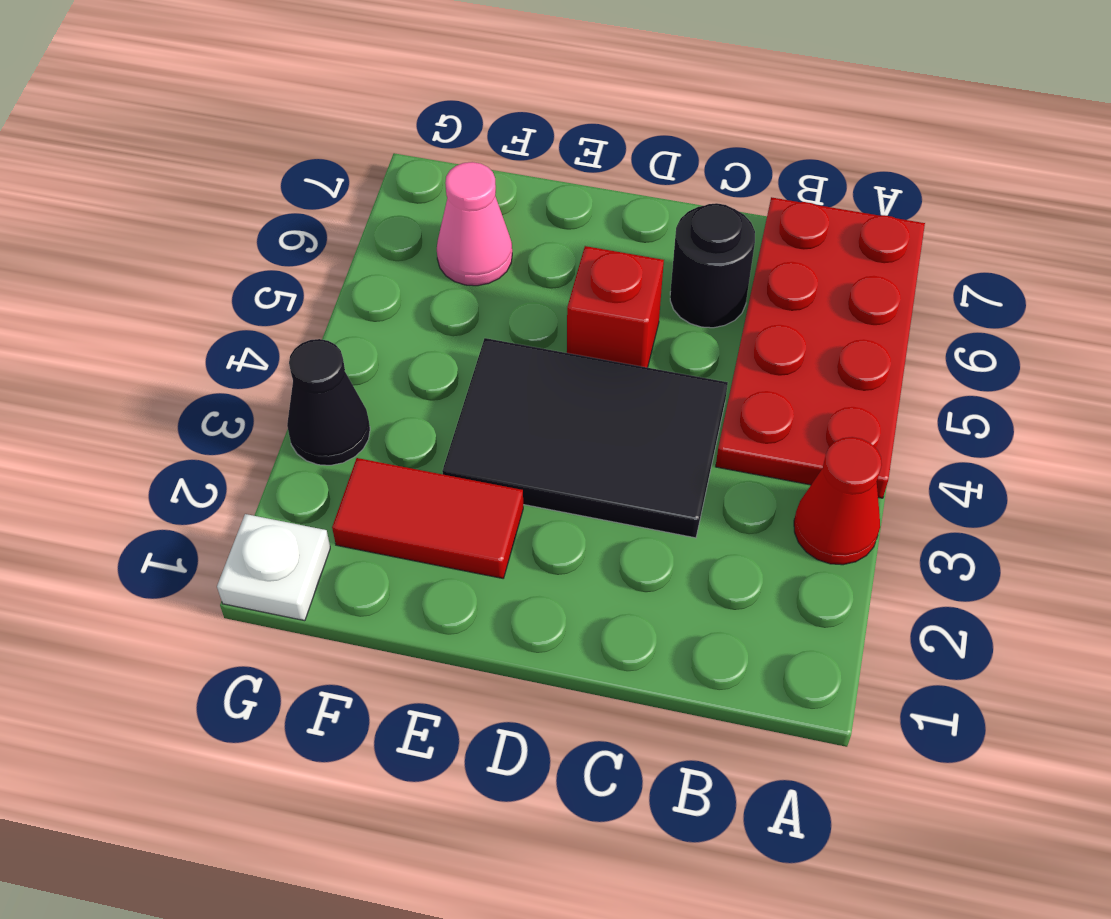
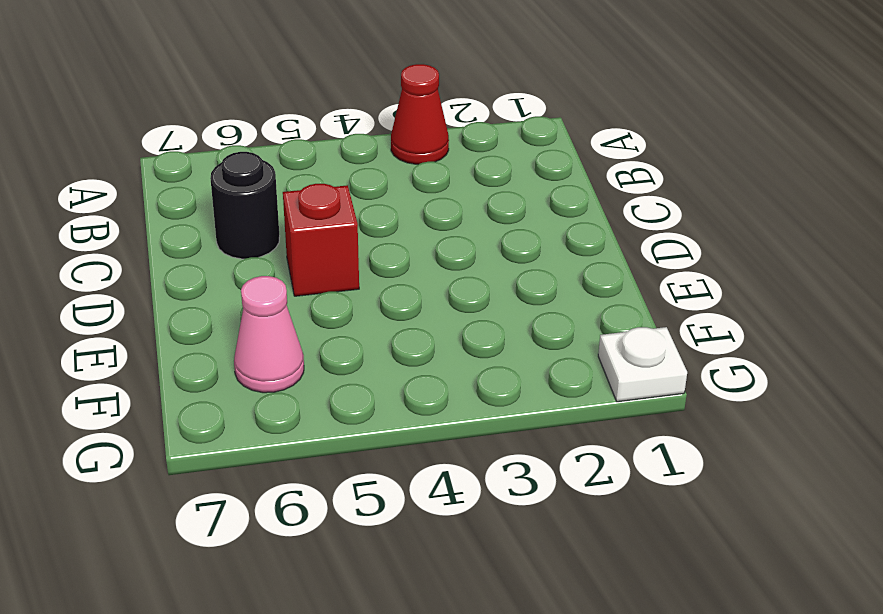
none -> red plate A4:B7 level 1
none -> black tile C3:E4 level 1

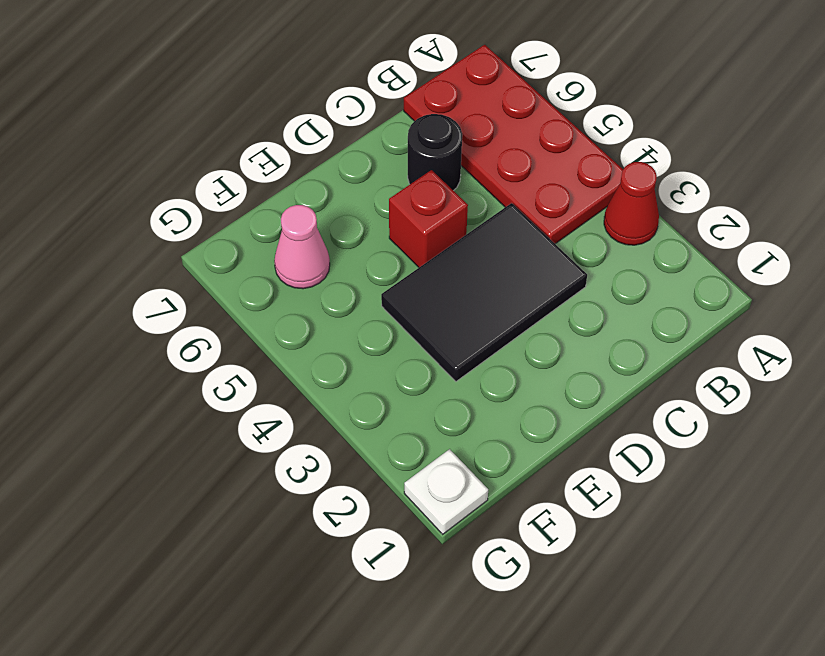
none -> red tile E2:F2 level 1
none -> black cone G3 level 1

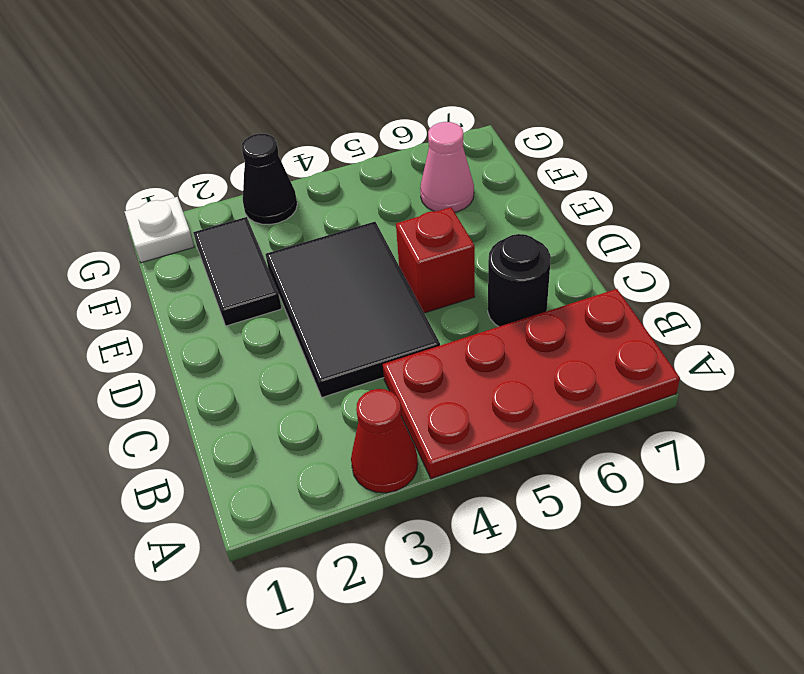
black tile E2:F2 level 1 -> red tile E2:F2 level 1

